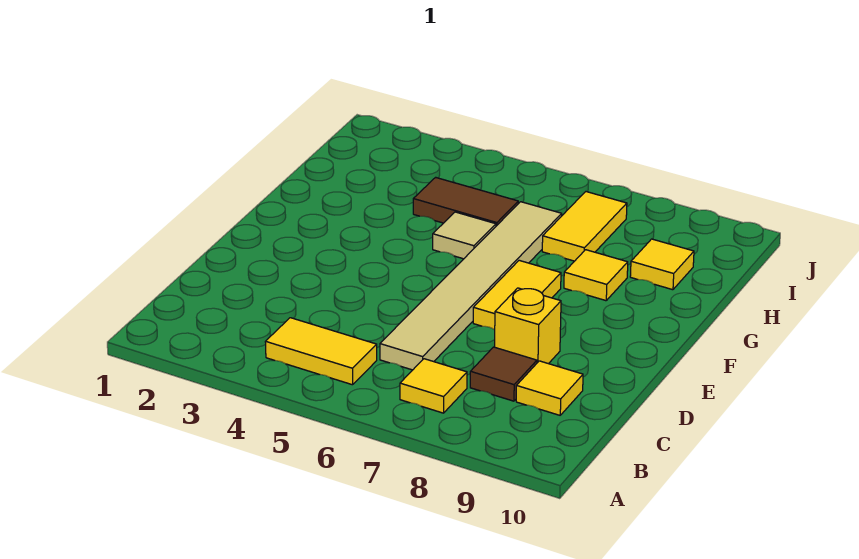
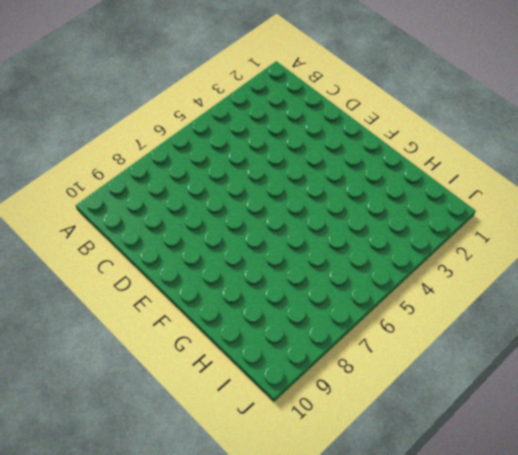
none -> yellow tile B4:B5 level 1
none -> yellow tile B7 level 1
none -> tan tile C6:H6 level 1

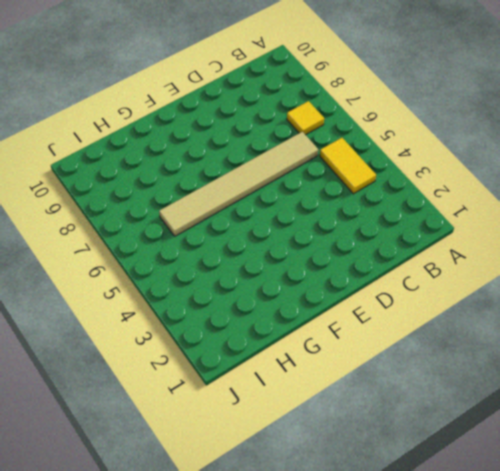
none -> brown tile C8 level 1
none -> yellow tile C9 level 1
none -> yellow brick D8 level 1

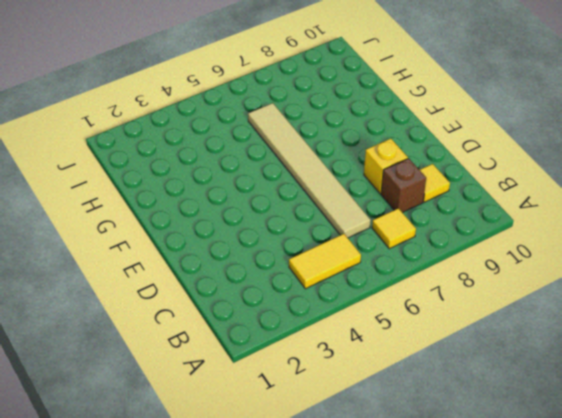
brown brick C8 level 1 -> brown tile C8 level 1
none -> yellow tile E7:F7 level 1
none -> tan tile G5 level 1
none -> yellow tile G8 level 1

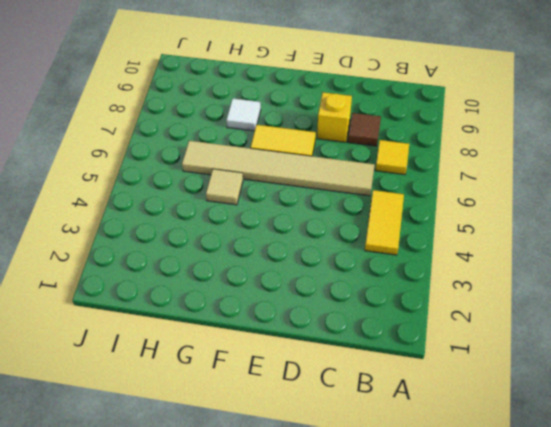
white tile G8 level 1 -> yellow tile G8 level 1
none -> yellow tile C9 level 1
none -> brown tile H4:H5 level 1
none -> yellow tile H7:I7 level 1

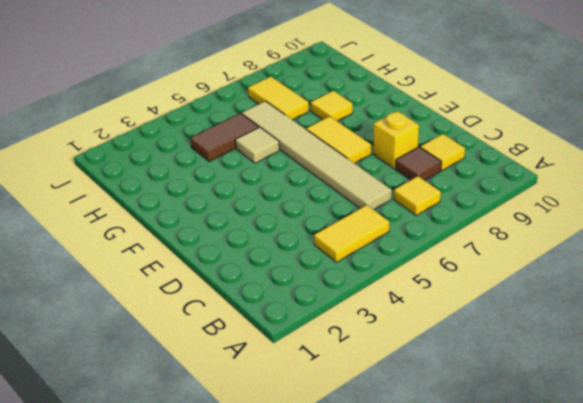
none -> yellow tile H9 level 1

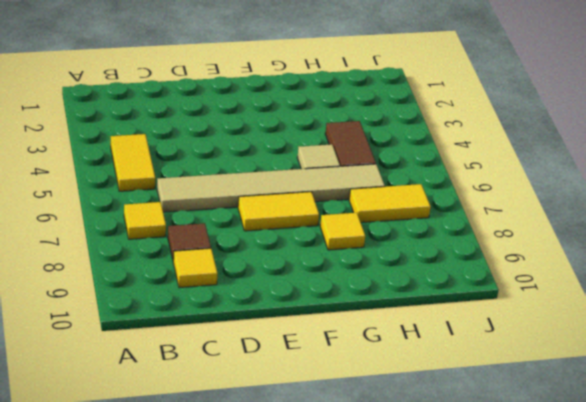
none -> yellow brick D8 level 1
none -> yellow tile H9 level 1

